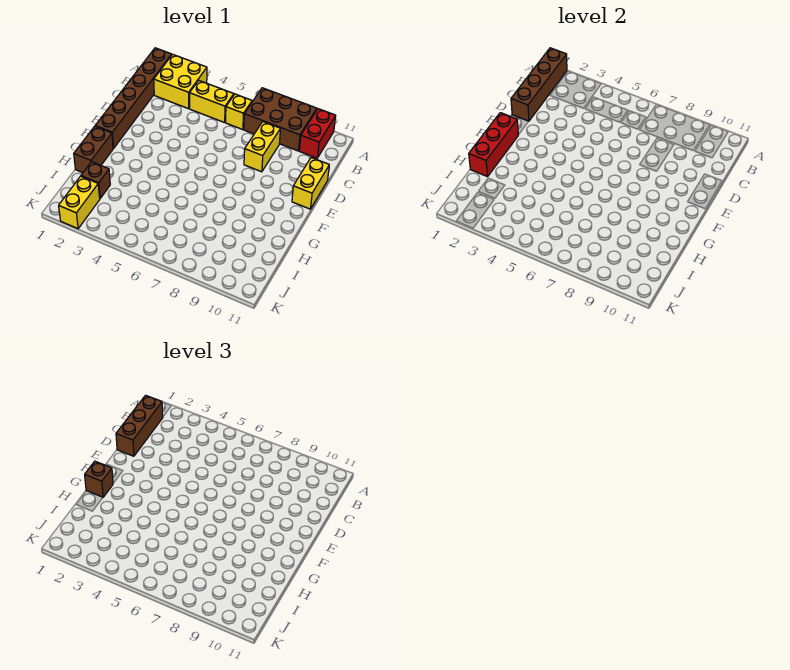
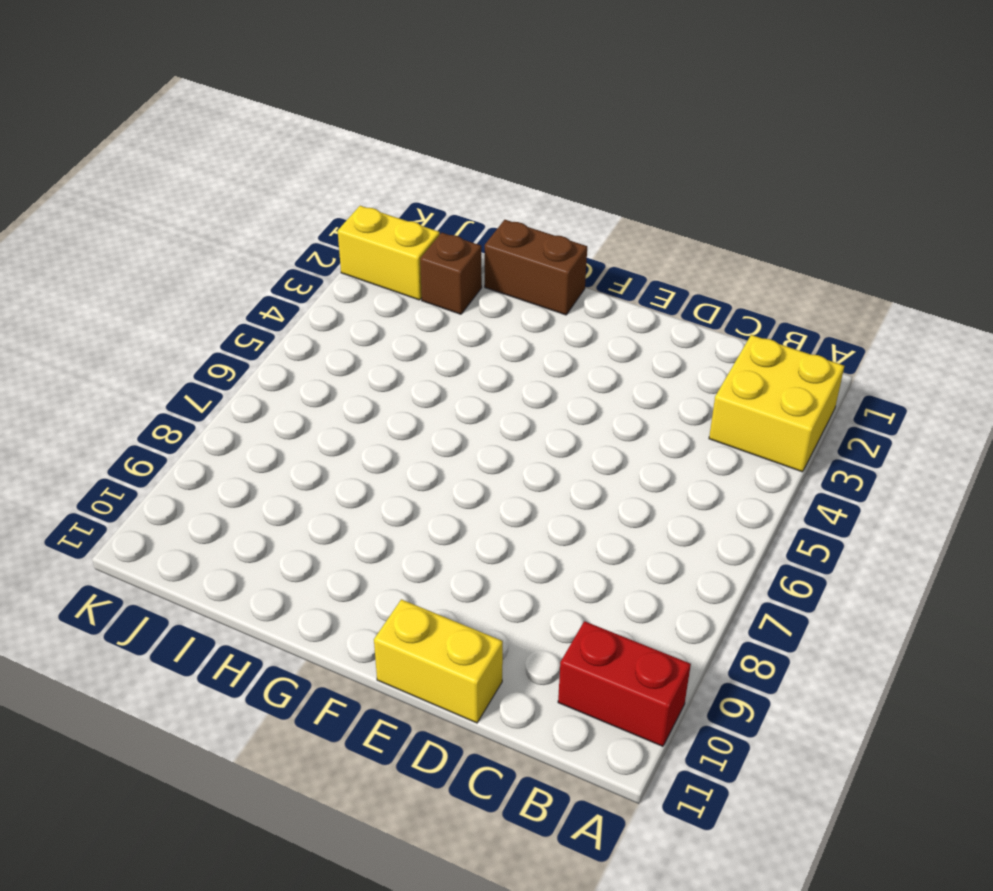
none -> brown brick A1:F1 level 1
none -> brown brick A7:B9 level 1
none -> yellow brick B4:B5 level 1

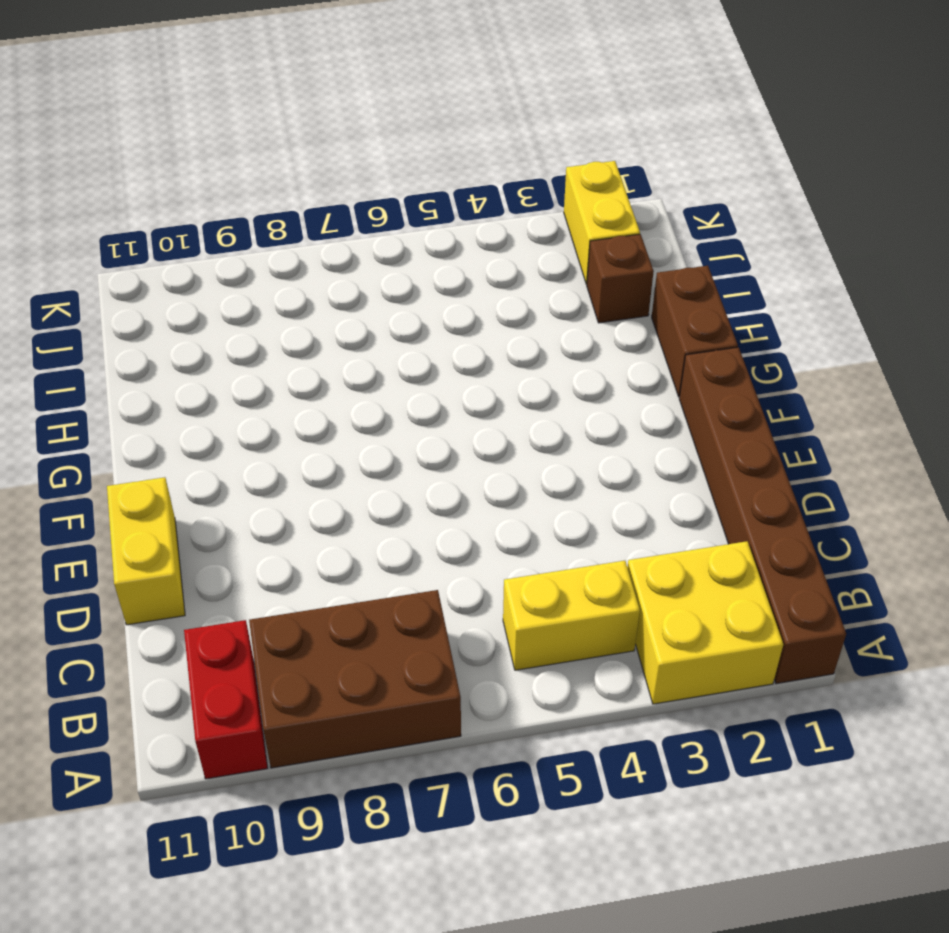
none -> yellow brick B6 level 1
none -> yellow brick C8:D8 level 1
none -> brown brick A1:D1 level 2

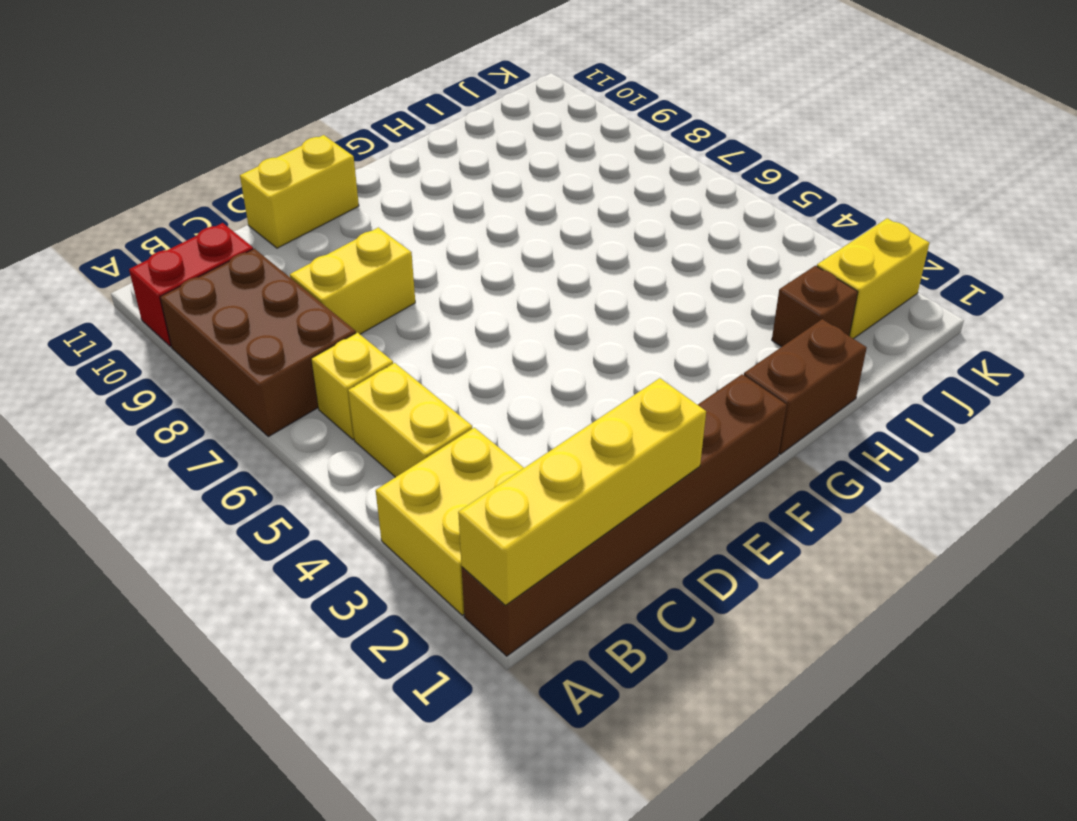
yellow brick A1:D1 level 2 -> brown brick A1:D1 level 2
none -> red brick F1:H1 level 2
none -> brown brick B1:D1 level 3
none -> brown brick G1 level 3

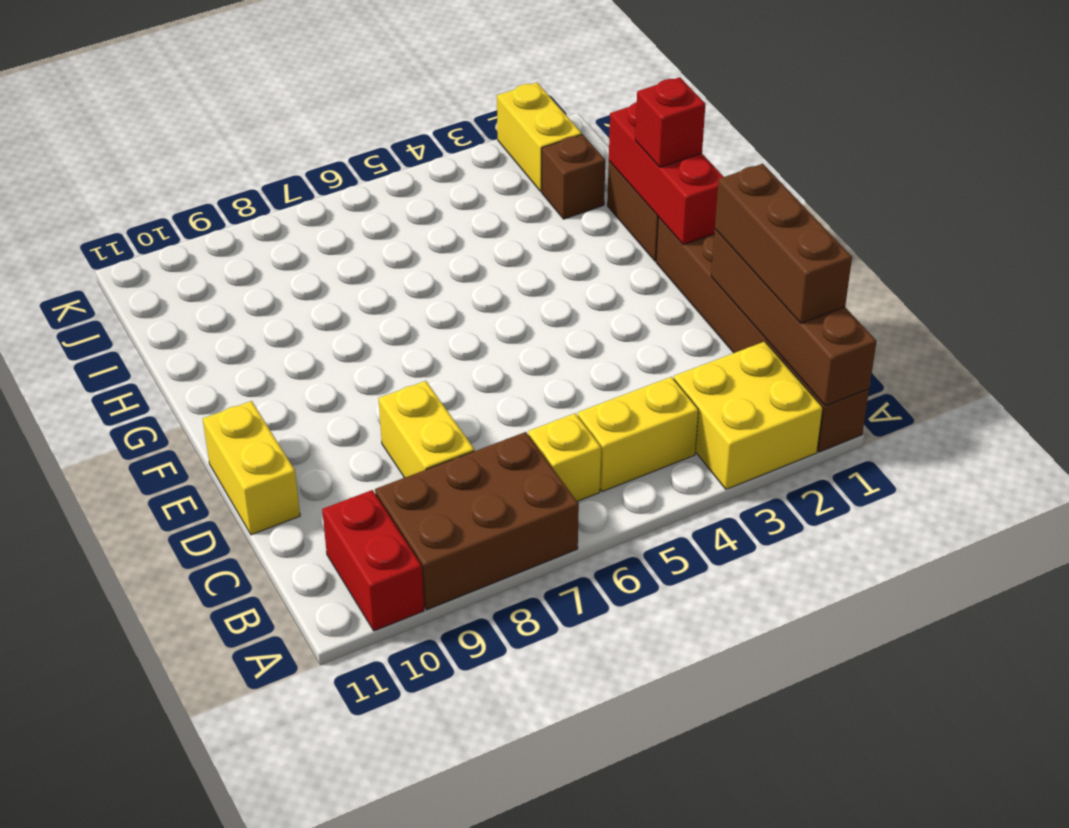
red brick G1 level 3 -> brown brick G1 level 3

